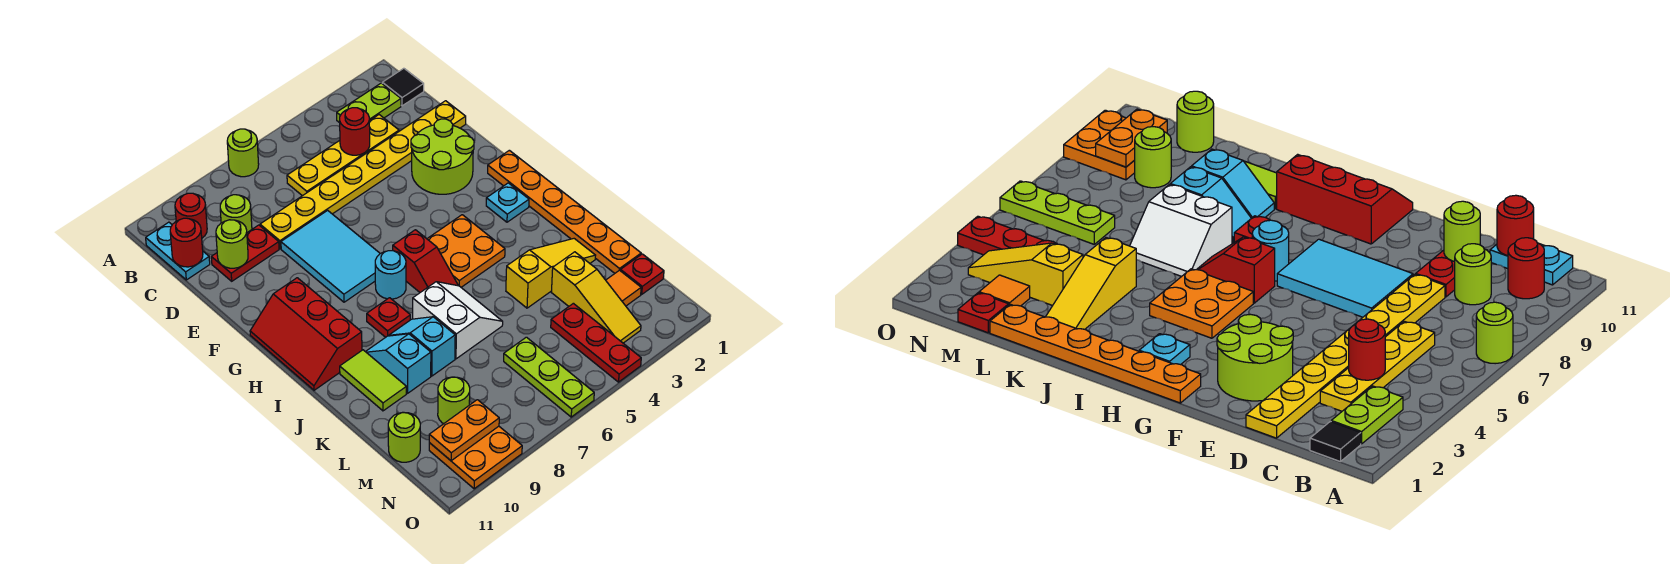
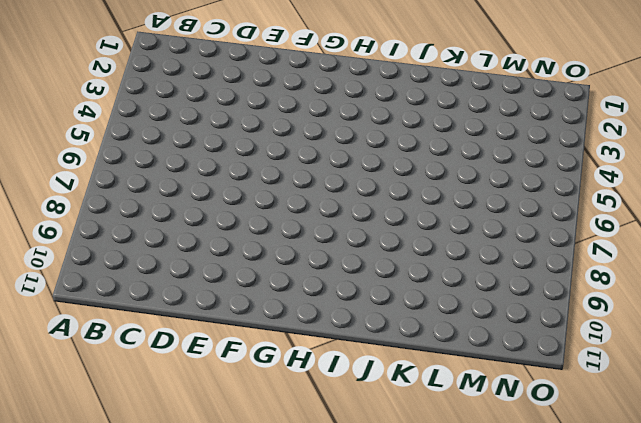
none -> lime round brick A7 level 1
none -> black tile B1 level 1
none -> lime plate B2:B3 level 1
none -> red round brick B10 level 1

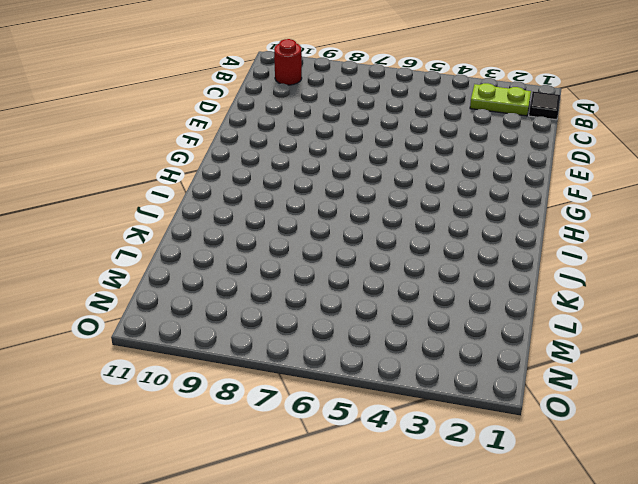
none -> lime round brick A7 level 1
none -> cyan plate B11:C11 level 1
none -> yellow plate C3:C6 level 1
none -> lime round brick C9 level 1

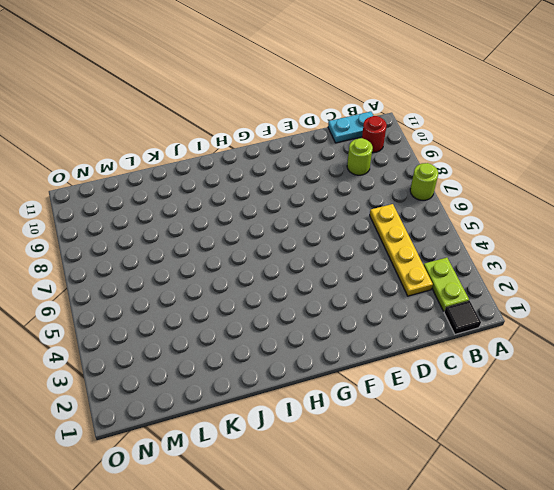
none -> yellow plate D1:D8 level 1
none -> red plate D9:D10 level 1
none -> lime round brick E2:F3 level 1
none -> cyan tile E7:G8 level 1

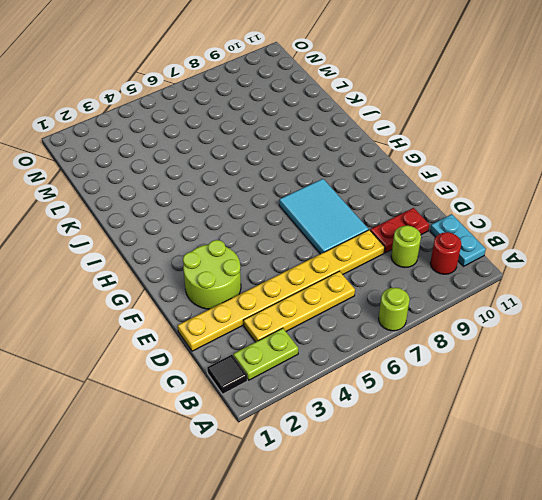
none -> orange plate G1:L1 level 1
none -> red slope G10:I11 level 1 top 10
none -> cyan plate H2 level 1
none -> orange plate H4:I5 level 1

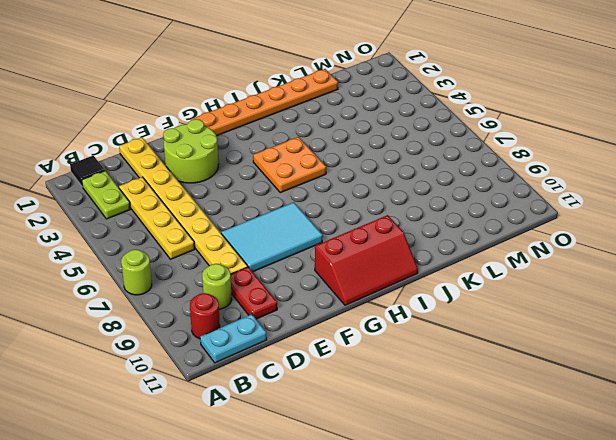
none -> cyan plate H2 level 1
none -> red slope H6:I6 level 1 top H
none -> cyan round brick H7 level 1
none -> red plate I8 level 1

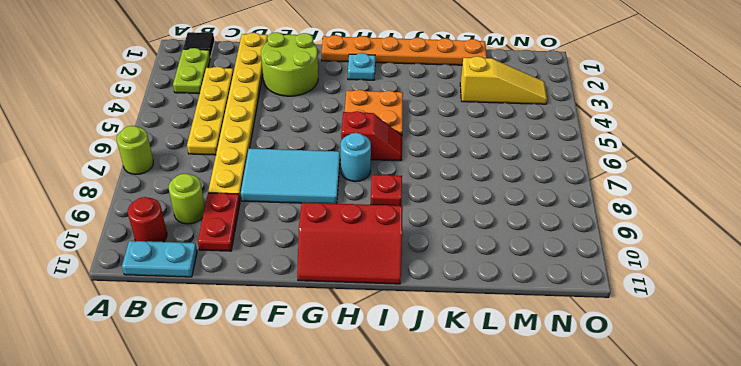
none -> white slope J6:K7 level 1 top 7
none -> cyan slope J8:K8 level 1 top K
none -> cyan slope J9:K9 level 1 top K
none -> lime tile J10:K10 level 1

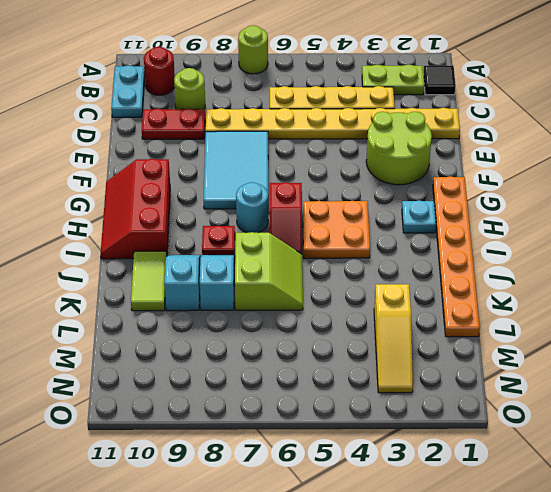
lime slope J6:K7 level 1 top 7 -> white slope J6:K7 level 1 top 7
none -> yellow slope K2:K4 level 1 top 4
none -> red plate M1 level 1
none -> orange tile M2 level 1
none -> red plate M4:O4 level 1

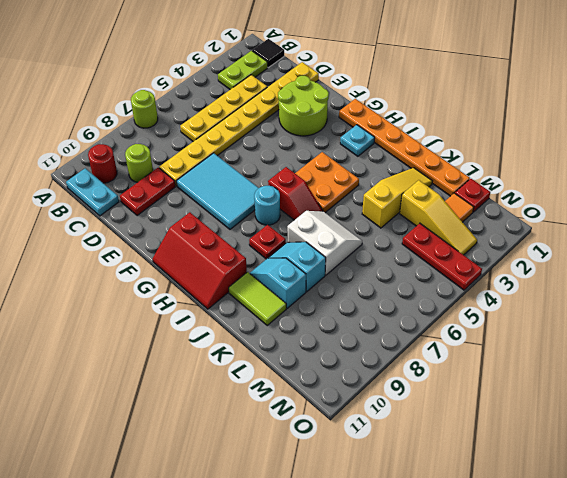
none -> lime plate M6:O6 level 1
none -> lime round brick M9 level 1
none -> lime round brick M11 level 1
none -> orange plate N9:O10 level 1

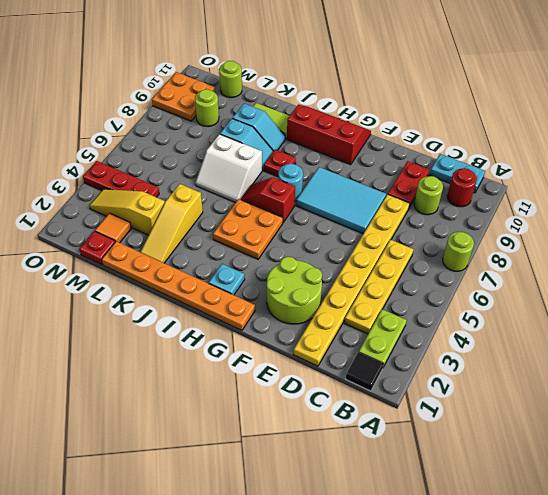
none -> lime plate M6:O6 level 1
none -> red round brick C4 level 2
none -> red round brick C11 level 2
none -> lime round brick D10 level 2

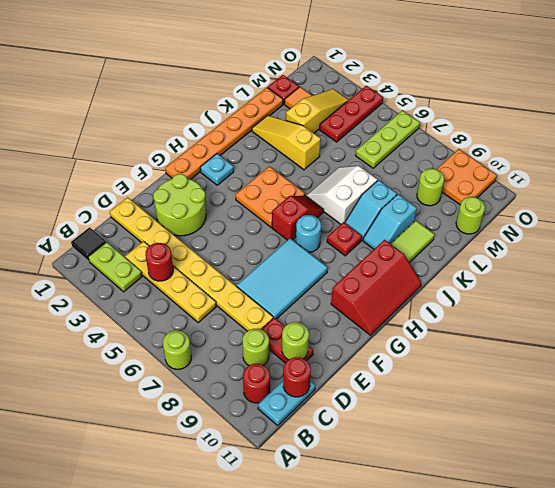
none -> orange plate N9:N10 level 2

